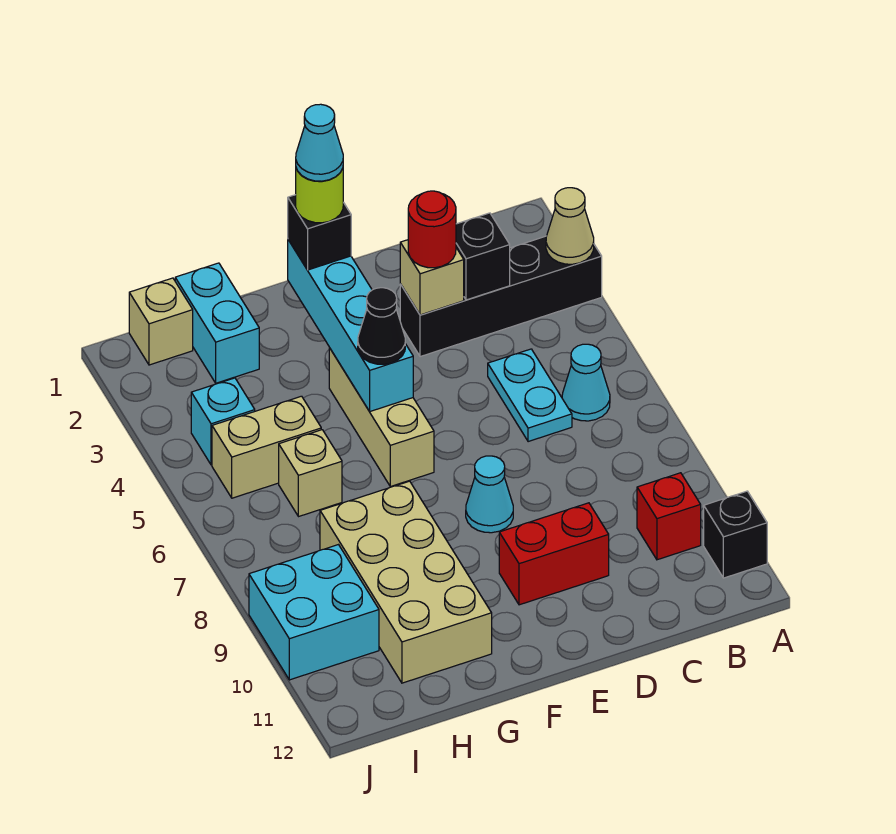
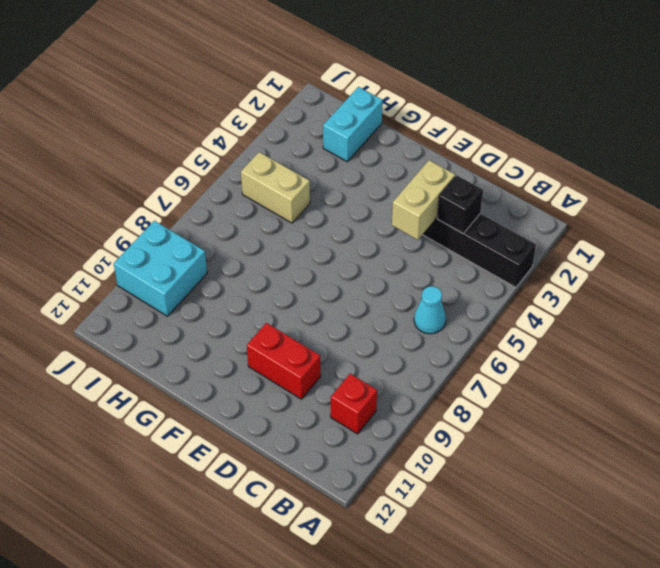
tan brick D3:D4 level 2 -> tan brick D3 level 2
none -> black brick A11 level 1
none -> cyan plate C5:C6 level 1
none -> cyan cone E8 level 1

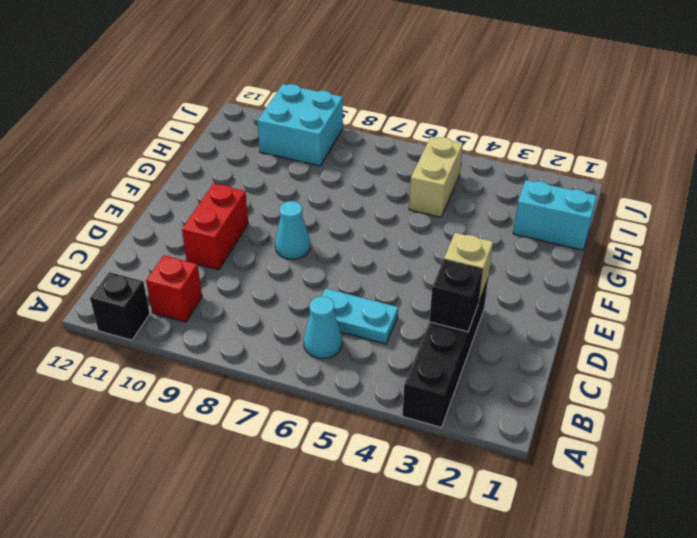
none -> tan brick F4:F6 level 1
none -> tan brick G8:H11 level 1
none -> tan brick H6 level 1

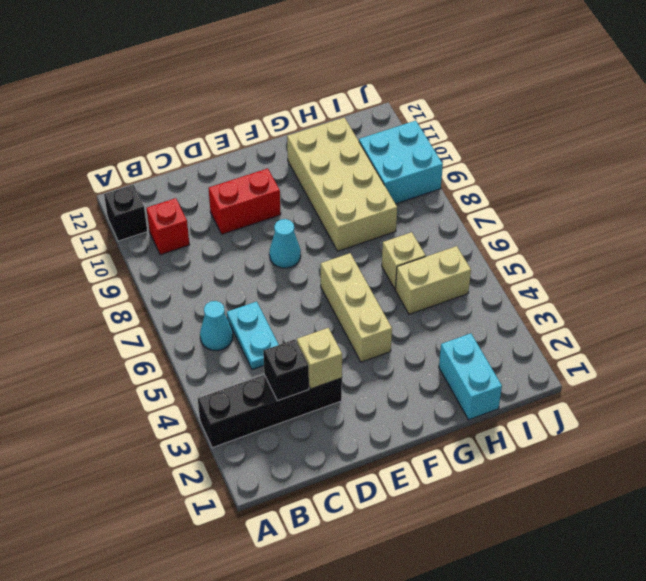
none -> tan brick I1 level 1
none -> cyan brick I4 level 1
none -> tan cone A3 level 2

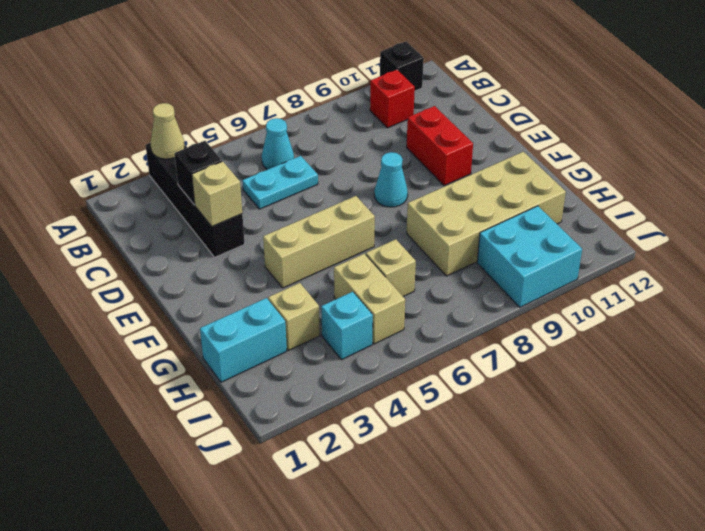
tan brick H3 level 1 -> tan brick I1 level 1
none -> cyan brick F2:F5 level 2
none -> red round brick D3 level 3
none -> black brick F2 level 3

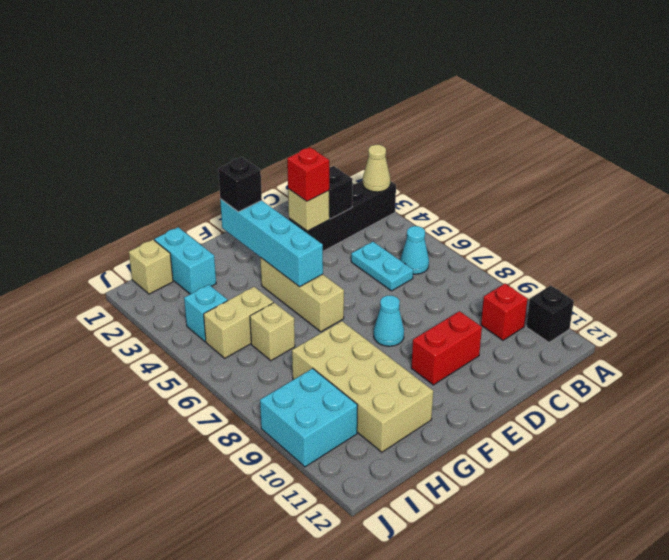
red brick D3 level 3 -> red round brick D3 level 3
none -> black cone F5 level 3
none -> lime round brick F2 level 4
none -> cyan cone F2 level 5

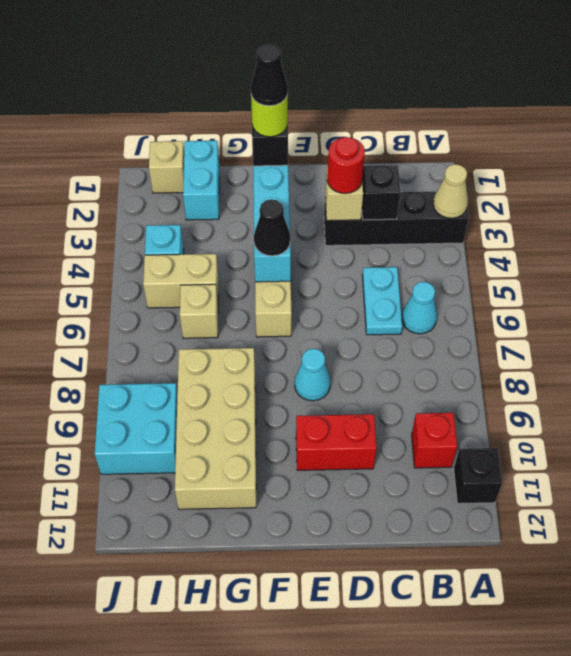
black cone F2 level 5 -> cyan cone F2 level 5

